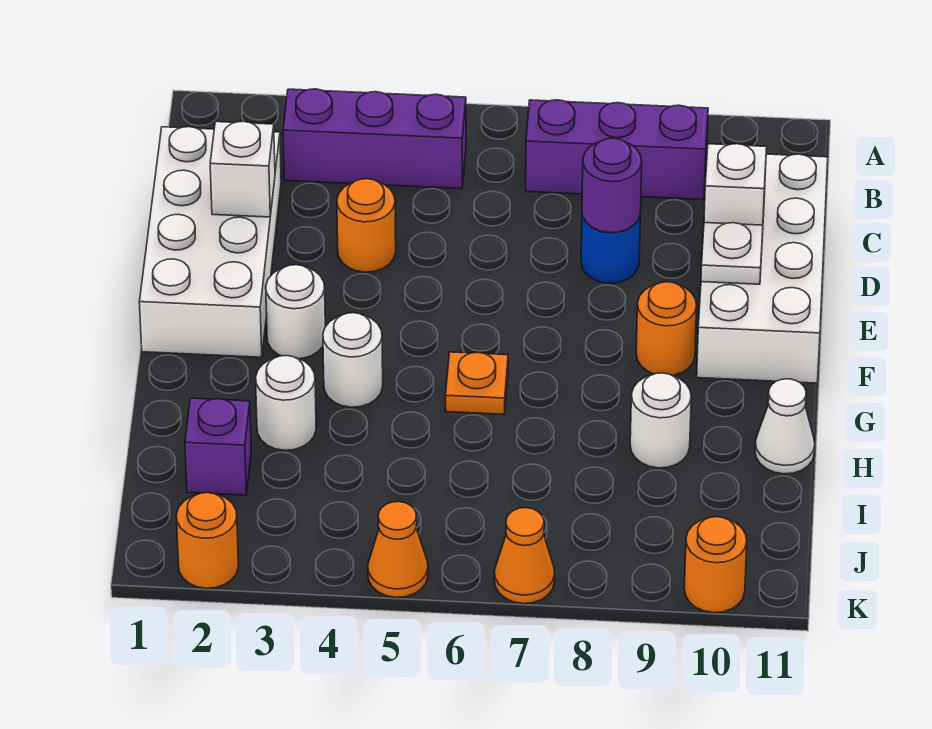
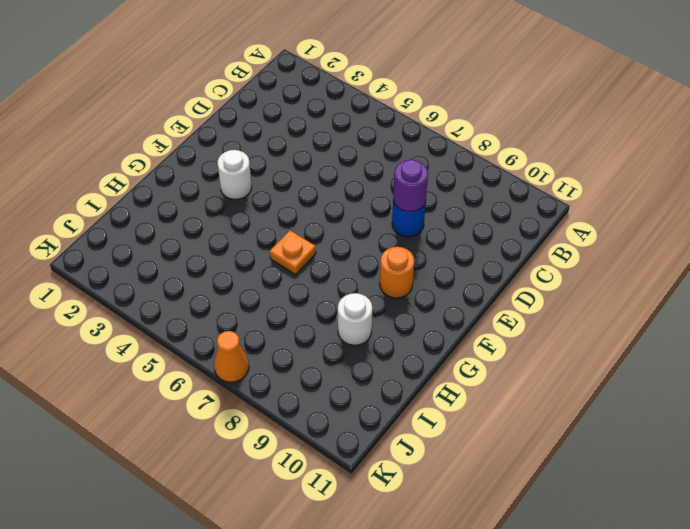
none -> purple brick B3:B5 level 1
none -> purple brick B7:B9 level 1
none -> white brick C1:F2 level 1

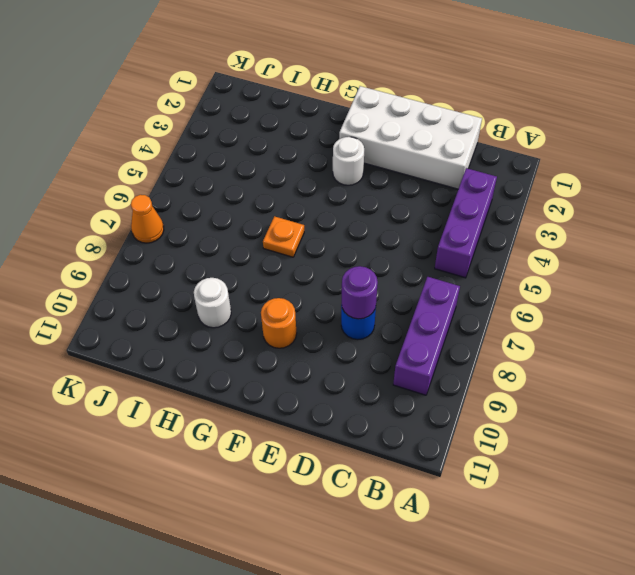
none -> white brick C10:F11 level 1
none -> orange round brick D4 level 1
none -> white round brick G4 level 1

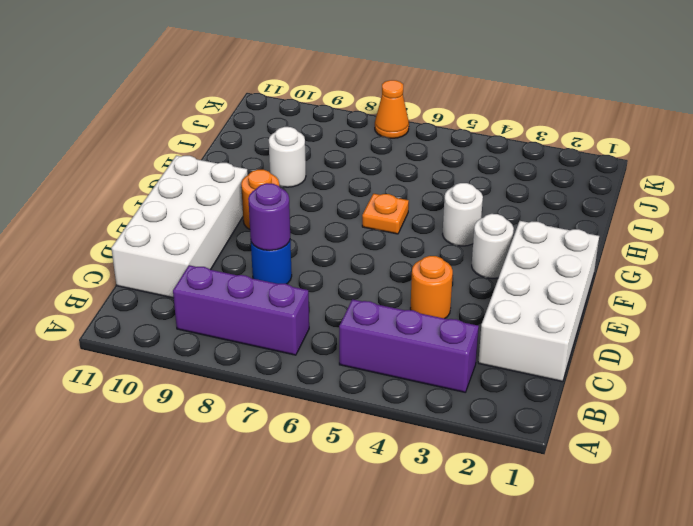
none -> white round brick H3 level 1
none -> white cone H11 level 1
none -> purple brick I2 level 1

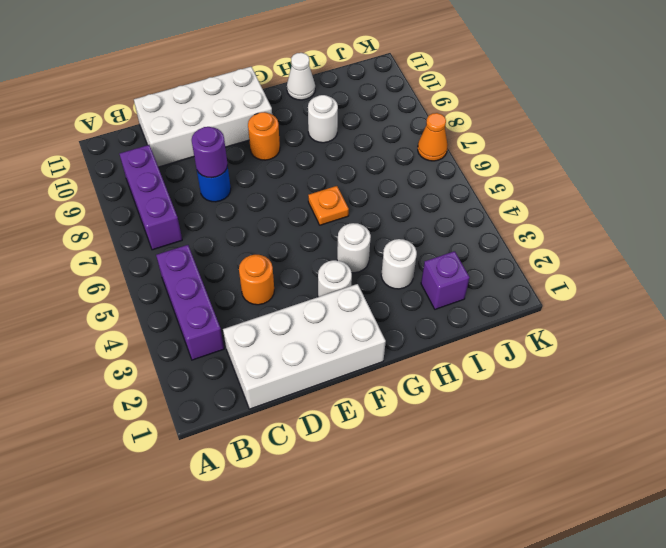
none -> orange round brick K2 level 1
none -> orange cone K5 level 1
none -> orange round brick K10 level 1

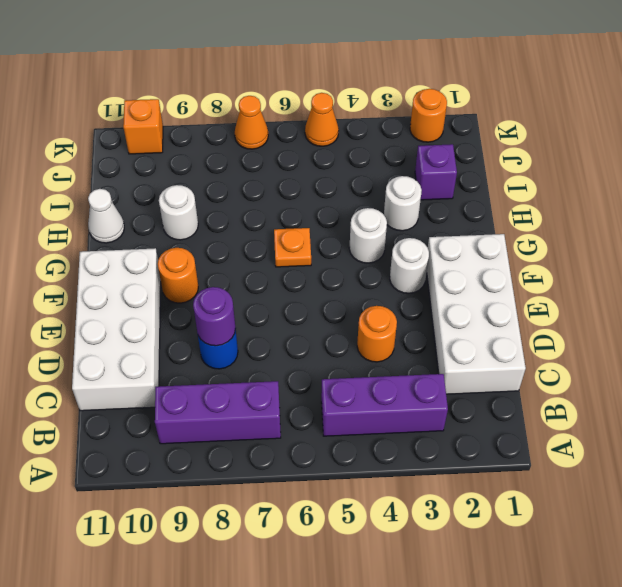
orange brick K10 level 1 -> orange round brick K10 level 1
none -> white brick D2 level 2
none -> white brick D10 level 2
none -> white plate E10 level 2

